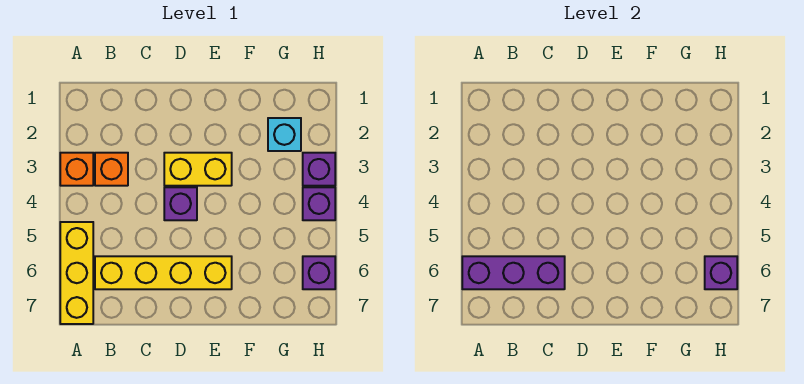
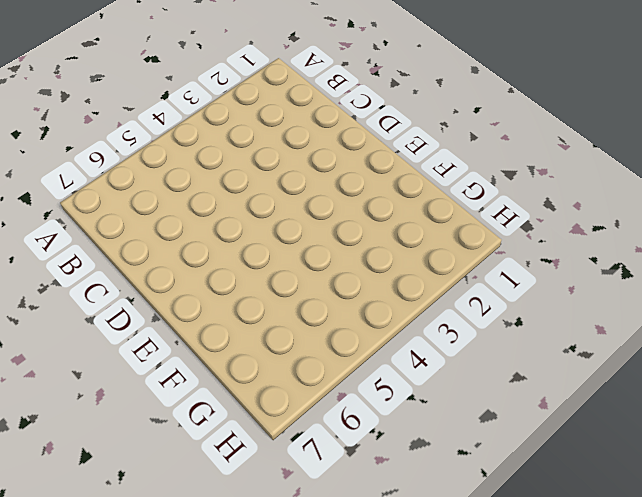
none -> orange brick A3 level 1
none -> yellow brick A5:A7 level 1
none -> orange brick B3 level 1

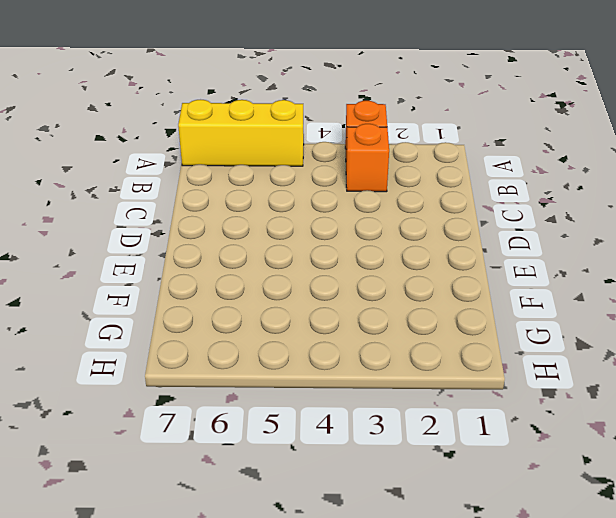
none -> yellow brick B6:E6 level 1
none -> yellow brick D3:E3 level 1
none -> purple brick D4 level 1

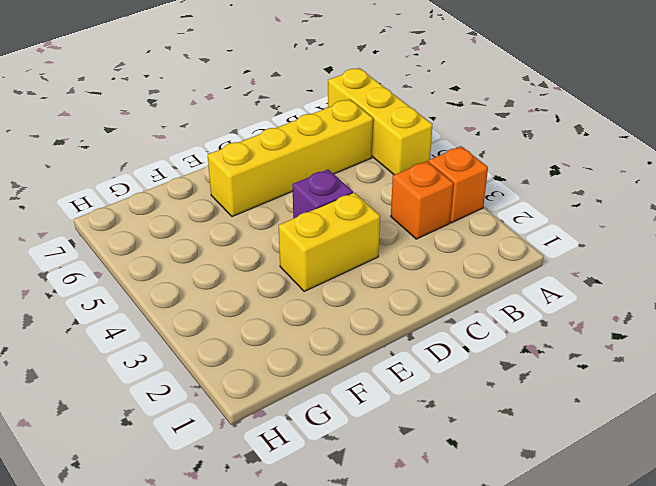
none -> cyan brick G2 level 1
none -> purple brick H3 level 1
none -> purple brick H4 level 1

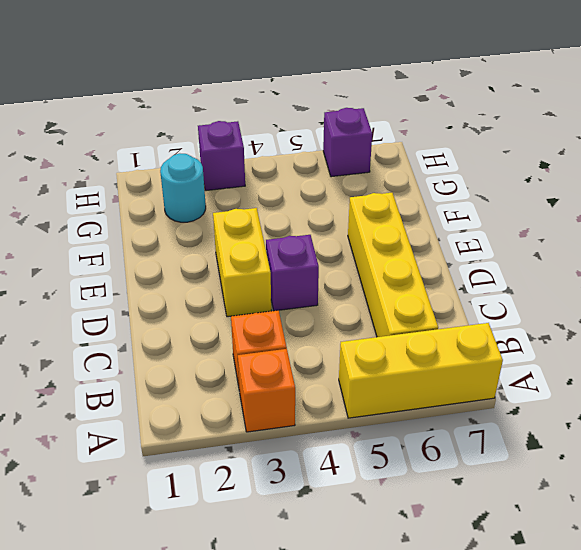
cyan round brick G2 level 1 -> cyan brick G2 level 1
none -> purple brick H4 level 1
none -> purple brick A6:C6 level 2
none -> purple brick H6 level 2

